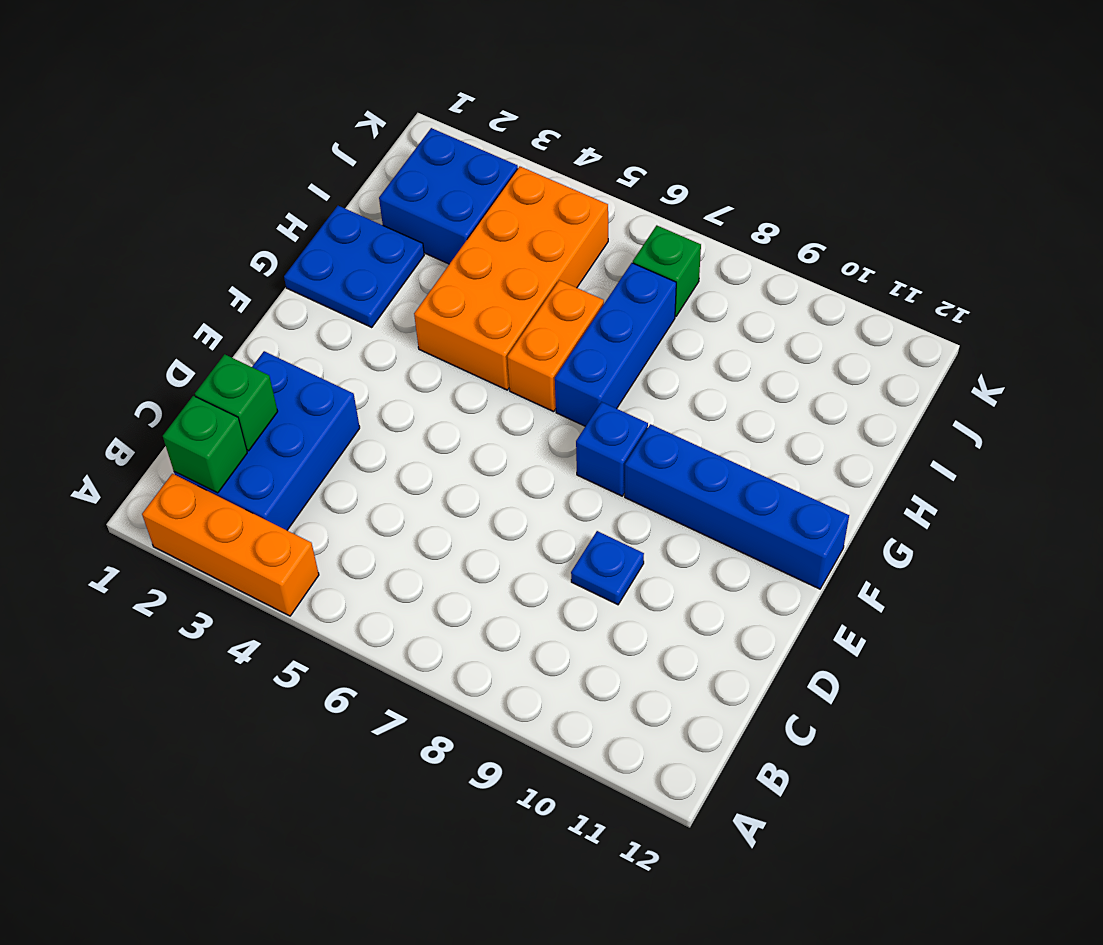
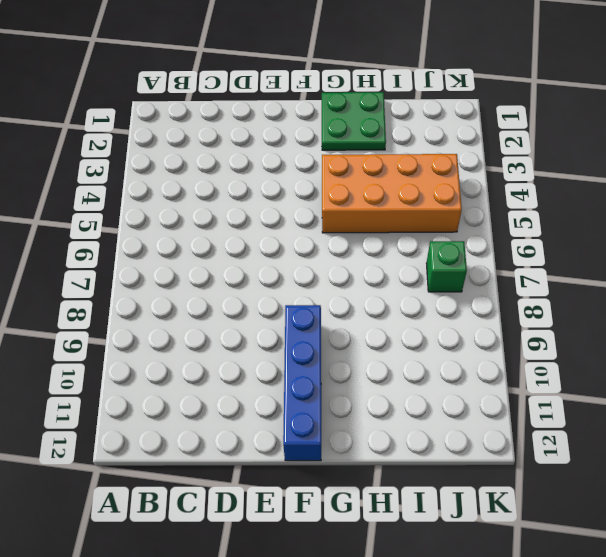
green plate G1:H2 level 1 -> blue plate G1:H2 level 1
none -> orange brick A2:A4 level 1
none -> blue brick B2:D3 level 1
none -> blue plate D9 level 1

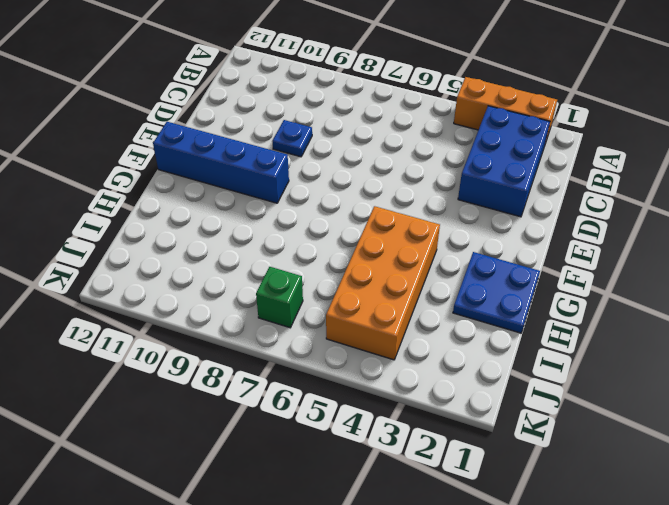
none -> blue brick F8 level 1
none -> orange brick G6:H6 level 1
none -> blue brick G7:I7 level 1

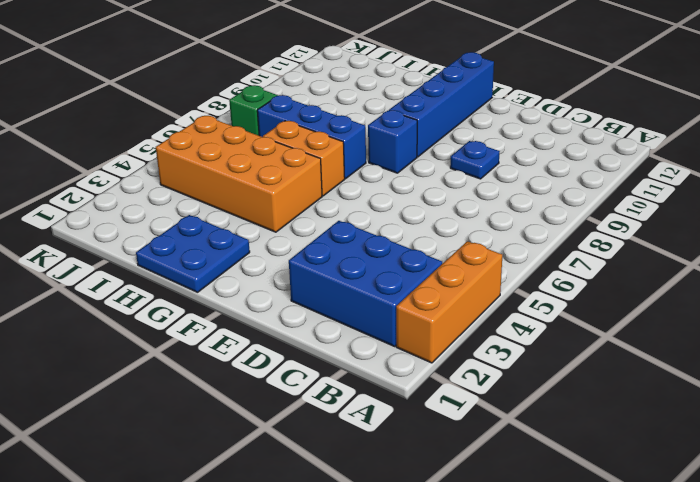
none -> blue brick I2:J3 level 1
none -> green brick B2 level 2
none -> green brick C2 level 2

